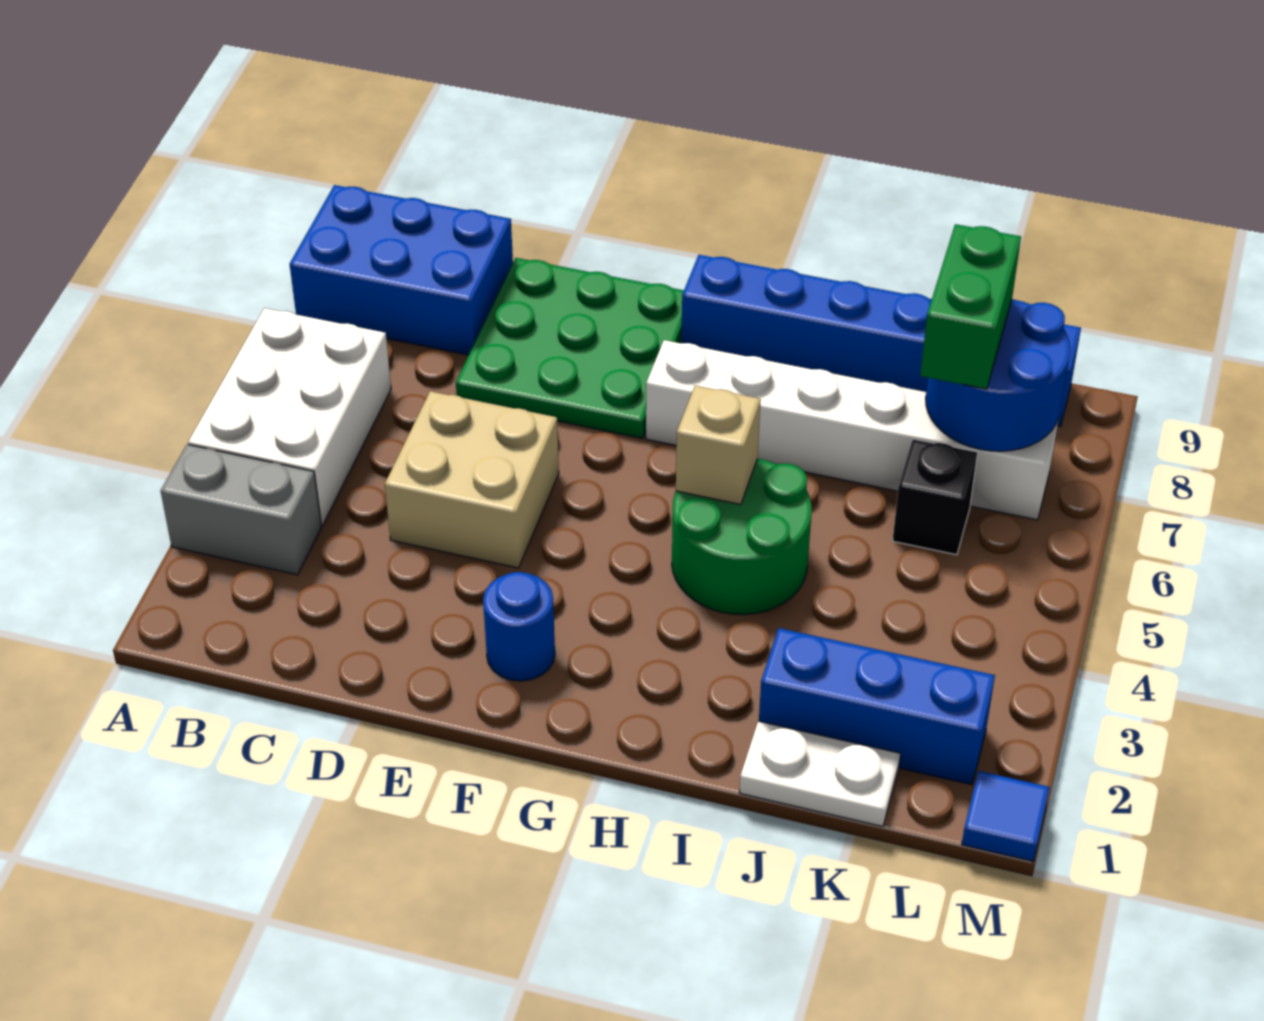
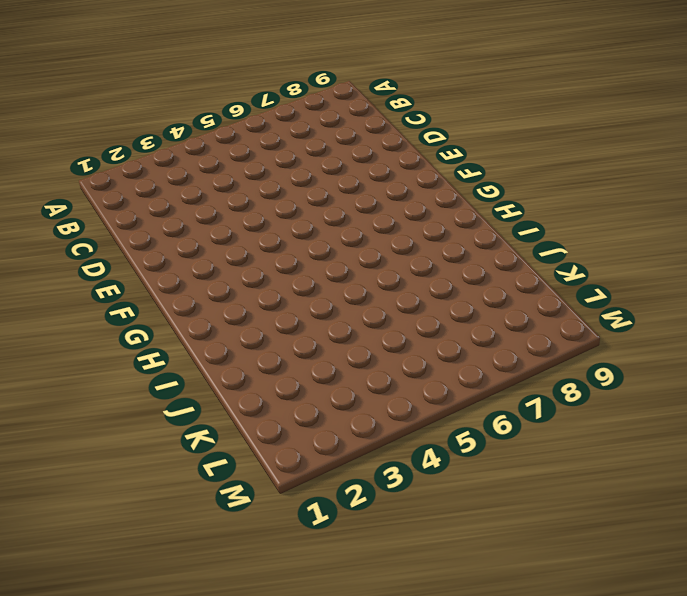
none -> grey brick A3:B3 level 1
none -> white brick A4:B6 level 1
none -> blue brick A8:C9 level 1

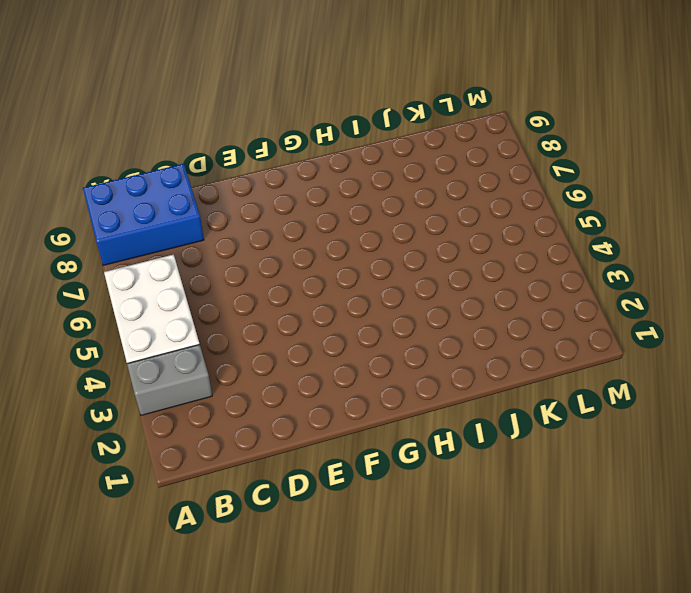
none -> tan brick D4:E5 level 1
none -> green plate D7:F9 level 1
none -> blue round brick F2 level 1

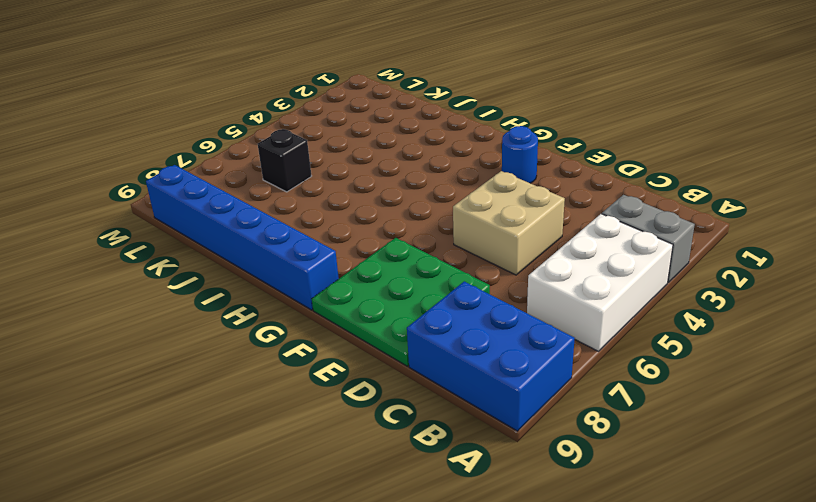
none -> white brick G7:L7 level 1
none -> green round brick H4:I5 level 1
none -> white plate J1:K1 level 1

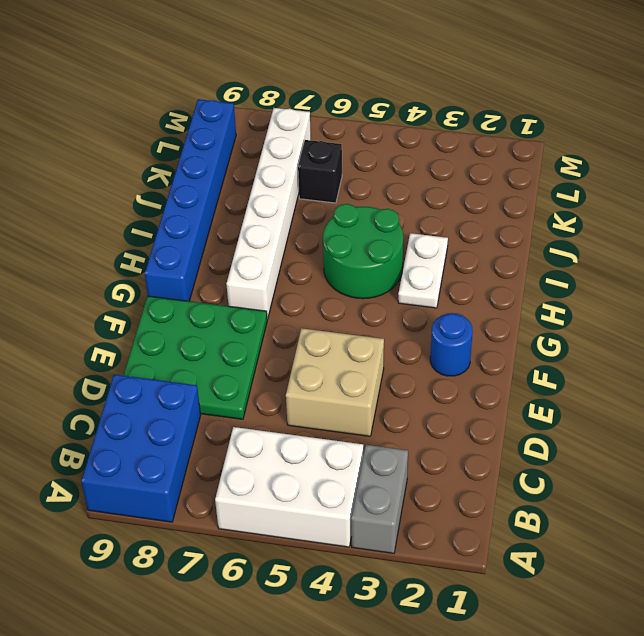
white plate H3:I3 level 1 -> white plate J1:K1 level 1
none -> blue brick J2:L2 level 1
none -> blue tile M1 level 1
none -> tan brick H5 level 2

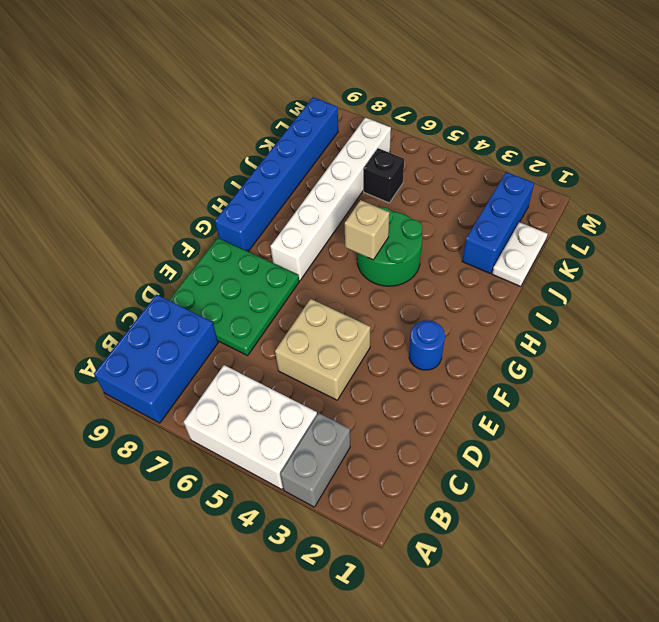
none -> blue tile M1 level 1
none -> blue round brick K7:L8 level 2
none -> green brick K7:K8 level 3

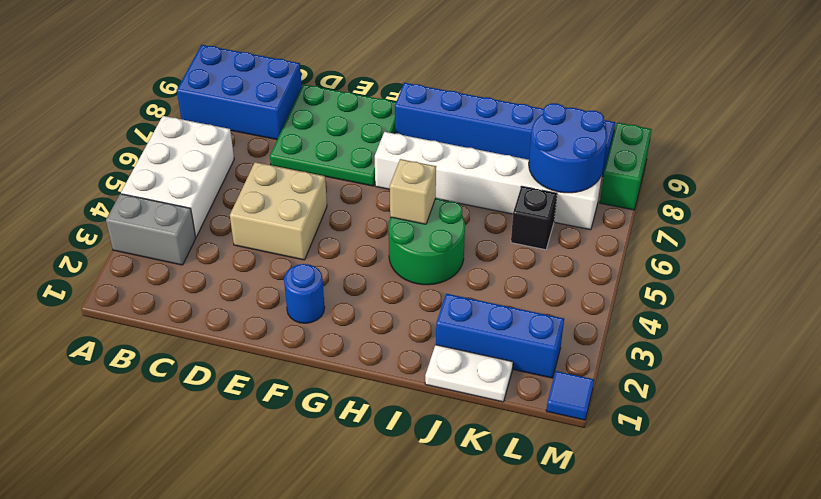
green brick M8:M9 level 1 -> green brick K7:K8 level 3

